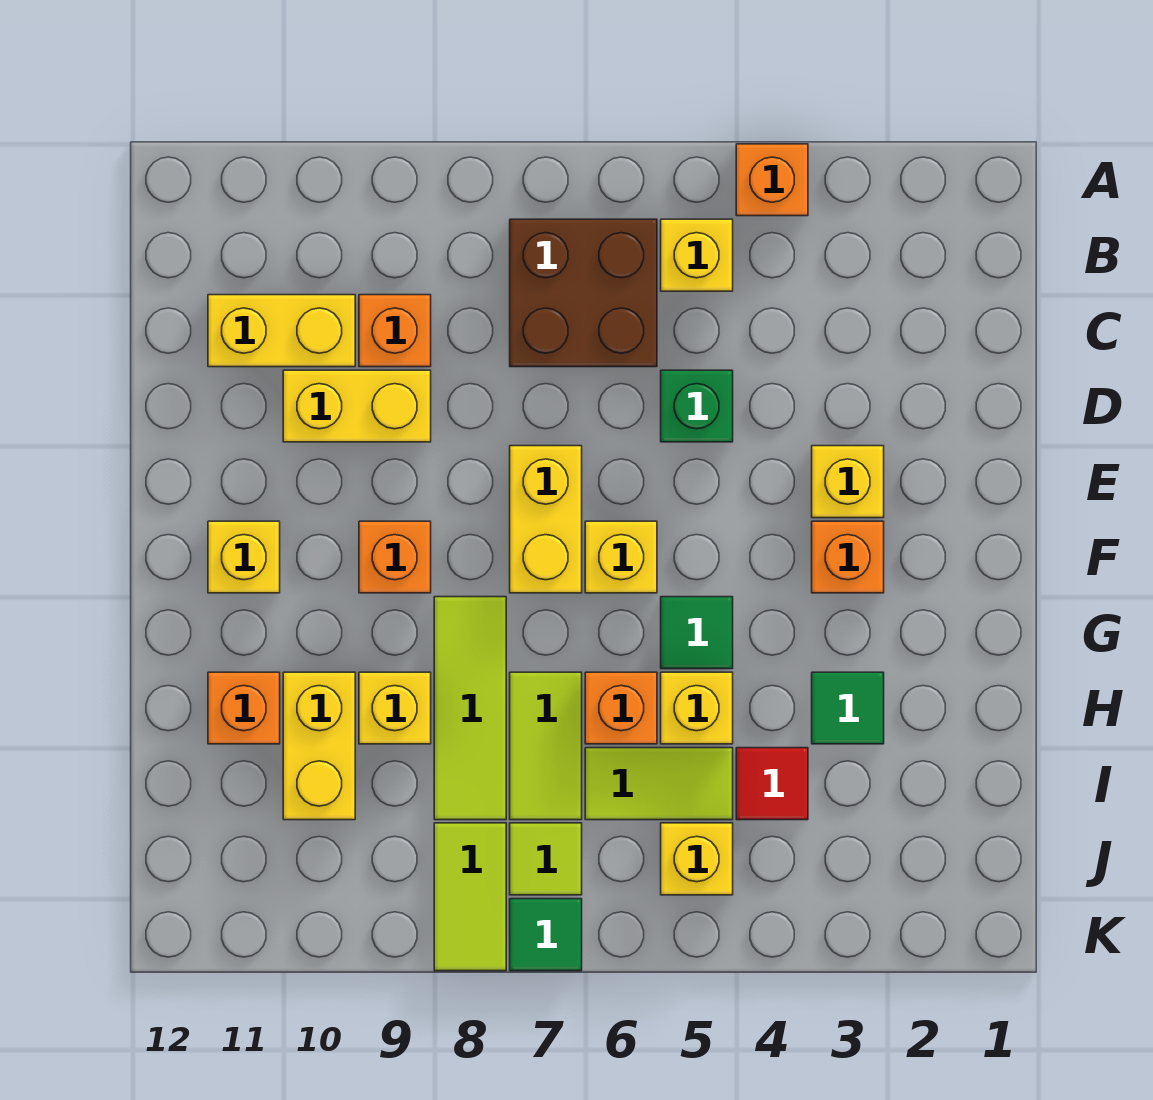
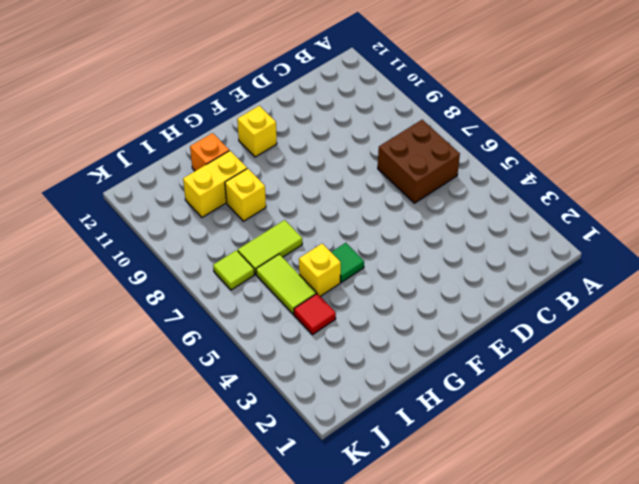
none -> orange brick A4 level 1
none -> yellow brick B5 level 1
none -> orange brick C9 level 1

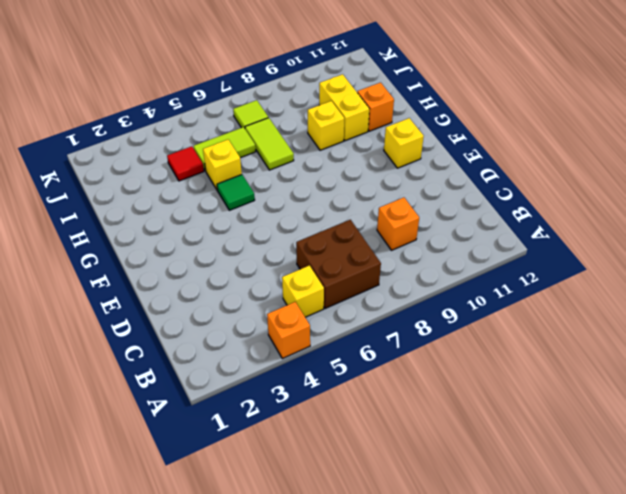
none -> yellow brick C10:C11 level 1
none -> green brick D5 level 1
none -> yellow brick D9:D10 level 1

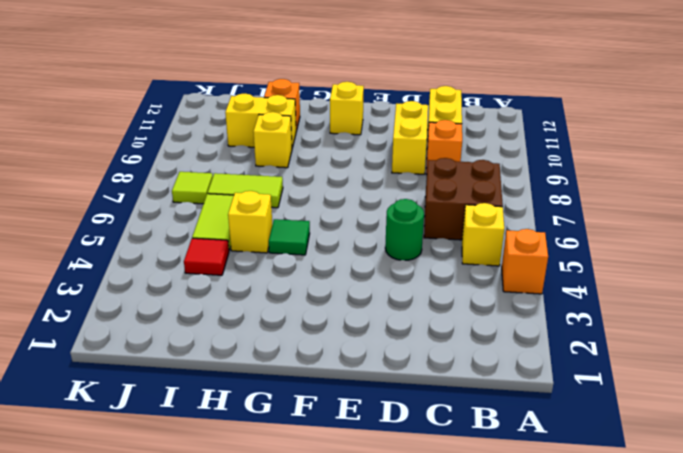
green round brick D5 level 1 -> green brick D5 level 1
none -> yellow brick E3 level 1
none -> yellow brick E7:F7 level 1
none -> orange brick F3 level 1

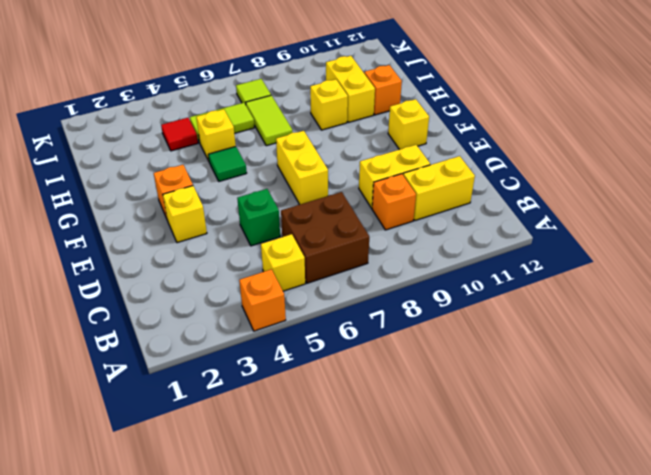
none -> yellow brick F6 level 1
none -> orange brick F9 level 1
none -> lime tile G8:I8 level 1

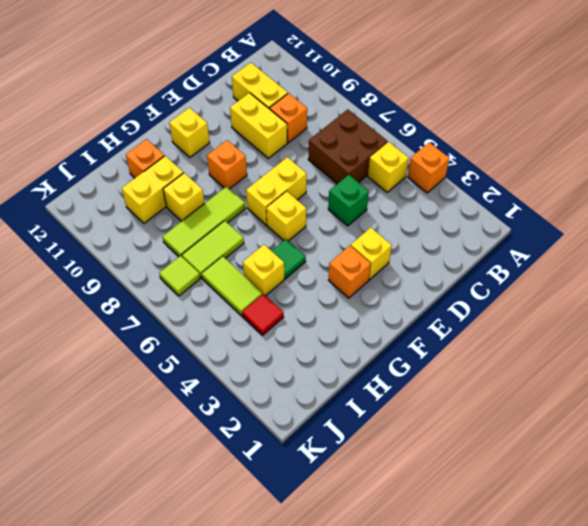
none -> green tile H3 level 1
none -> orange brick H6 level 1
none -> yellow brick J5 level 1

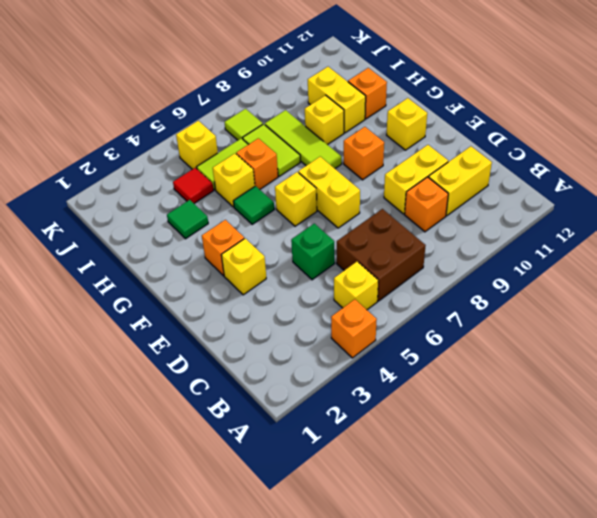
none -> lime tile J8:K8 level 1
none -> green tile K7 level 1

